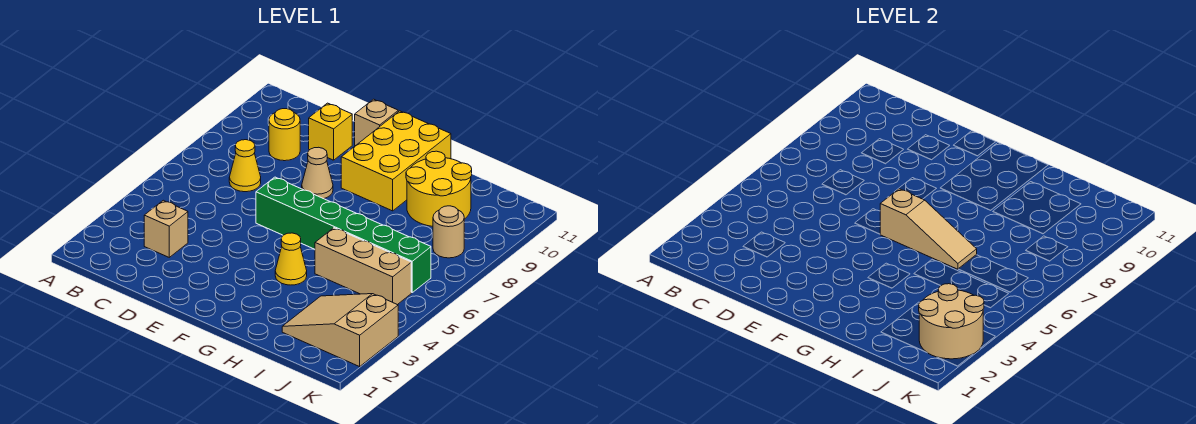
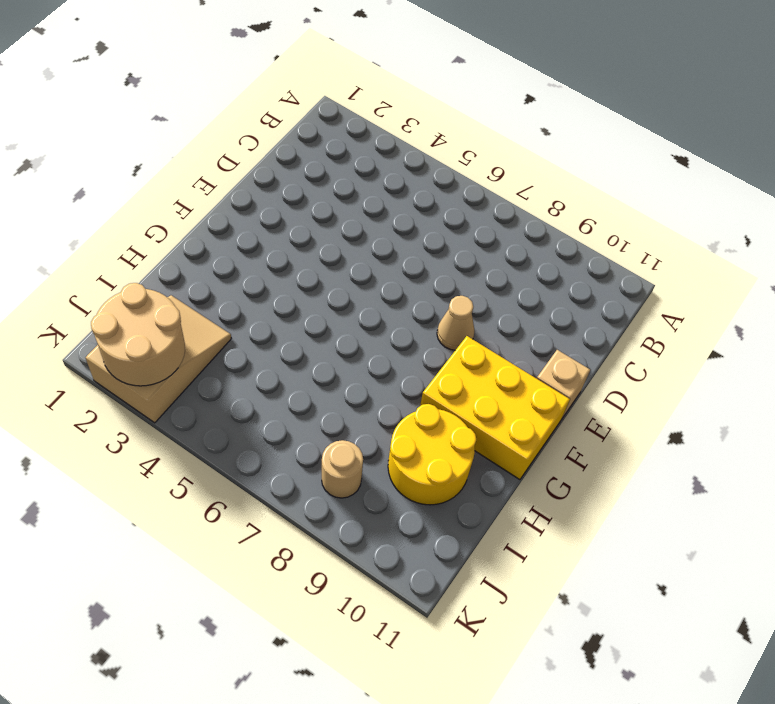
none -> tan brick C3 level 1
none -> yellow cone C7 level 1
none -> yellow round brick C9 level 1

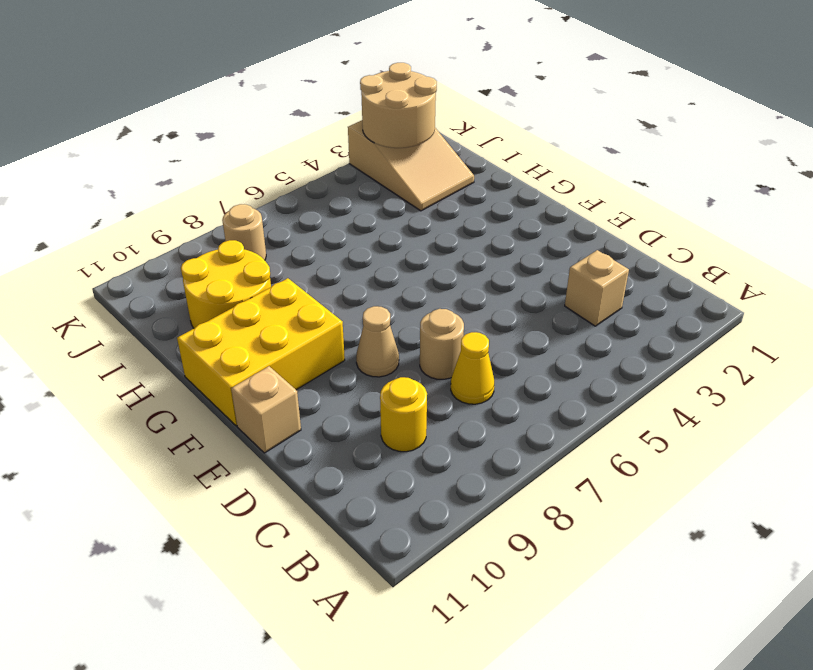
tan round brick D7 level 1 -> none
none -> yellow brick D10 level 1
none -> green brick E6:J6 level 1
none -> yellow cone G4 level 1

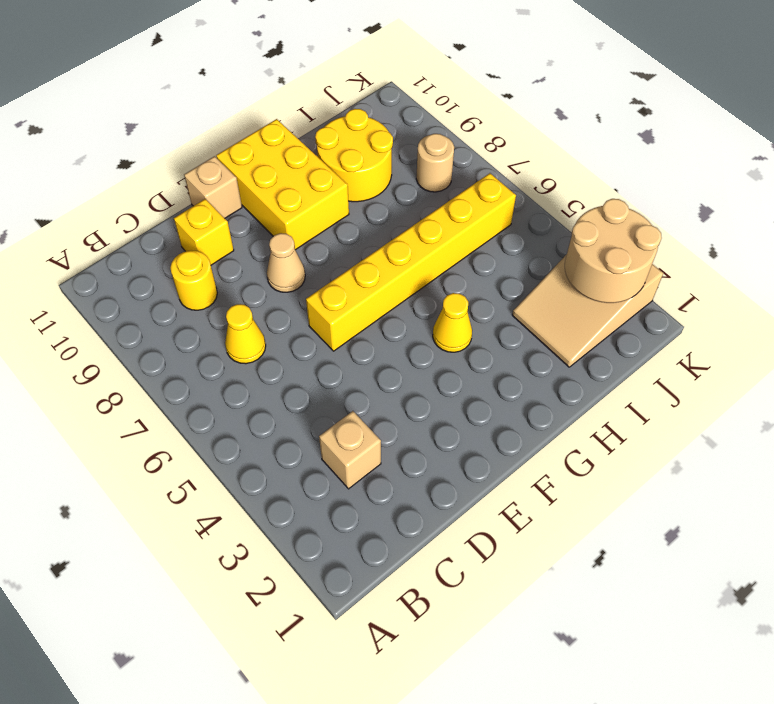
yellow brick E6:J6 level 1 -> green brick E6:J6 level 1
none -> tan brick H5:J5 level 1
none -> tan slope F6:H6 level 2 top F

